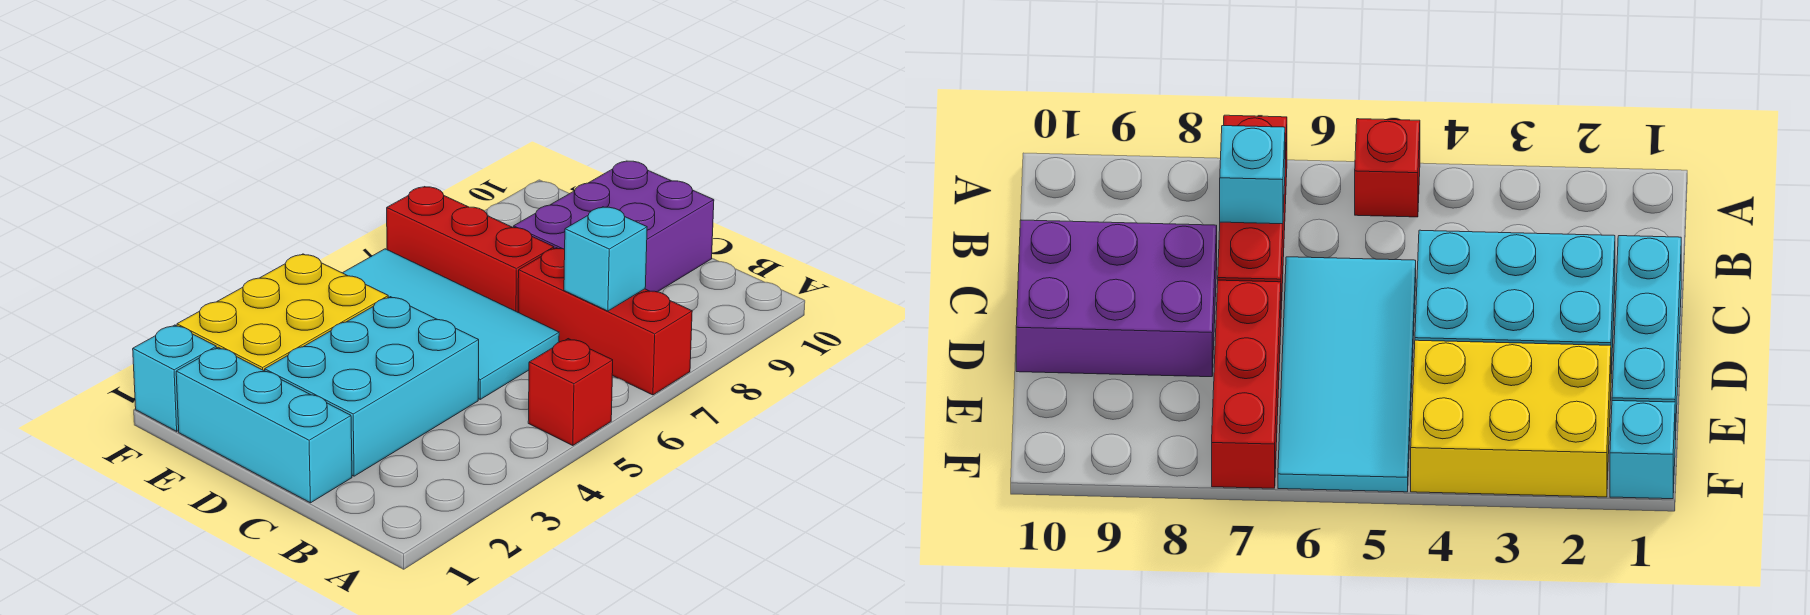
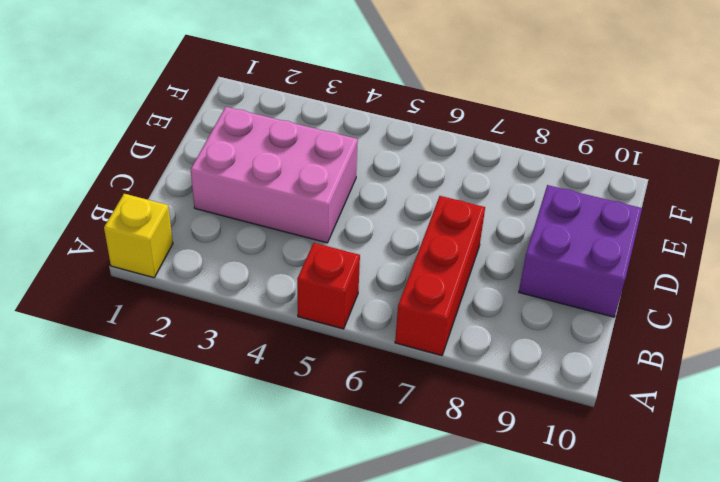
yellow brick A1 level 1 -> none
pink brick C2:D4 level 1 -> cyan brick C2:D4 level 1
purple brick C9:D10 level 1 -> purple brick C8:D10 level 1
none -> cyan brick C1:E1 level 1
none -> cyan tile C5:F6 level 1

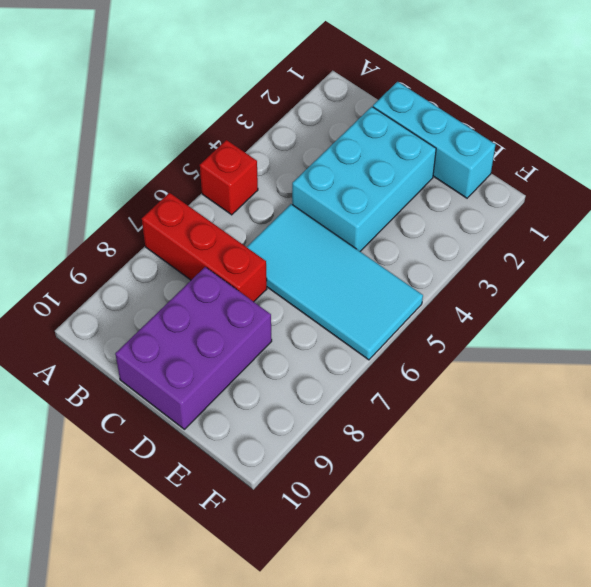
none -> red brick D7:F7 level 1
none -> yellow brick E2:F4 level 1

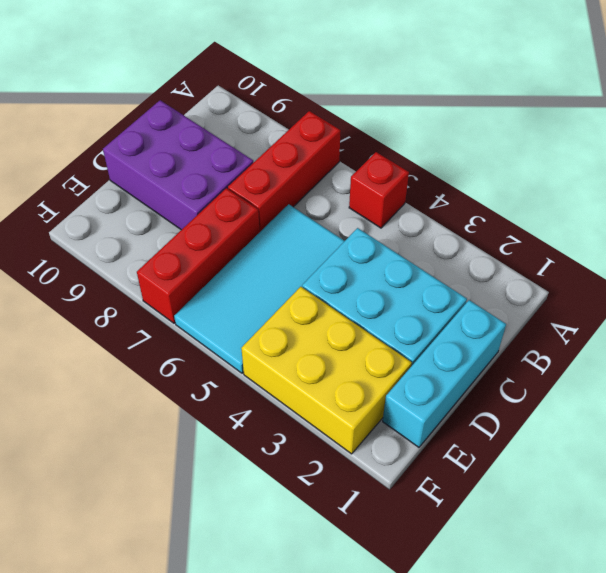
none -> cyan brick F1 level 1
none -> cyan brick B7 level 2

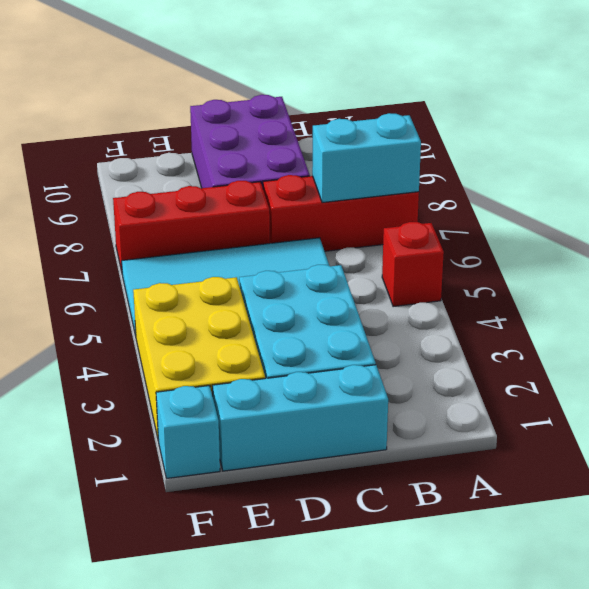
cyan brick A7:B7 level 2 -> cyan brick B7 level 2

